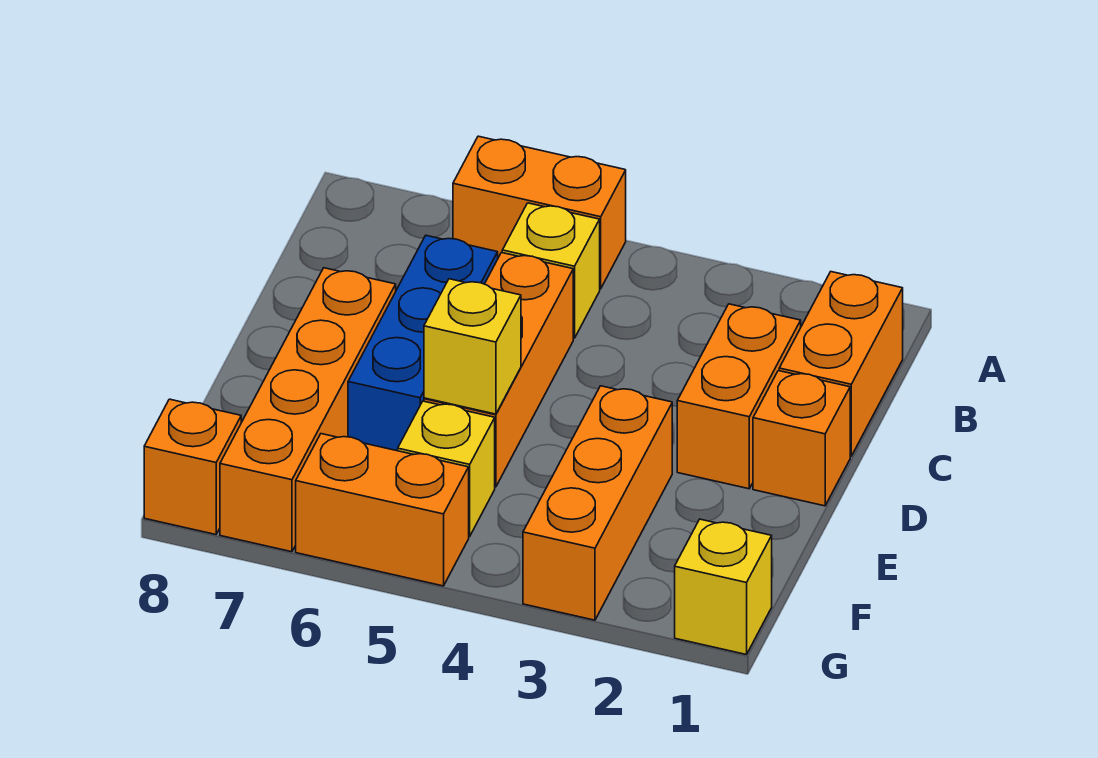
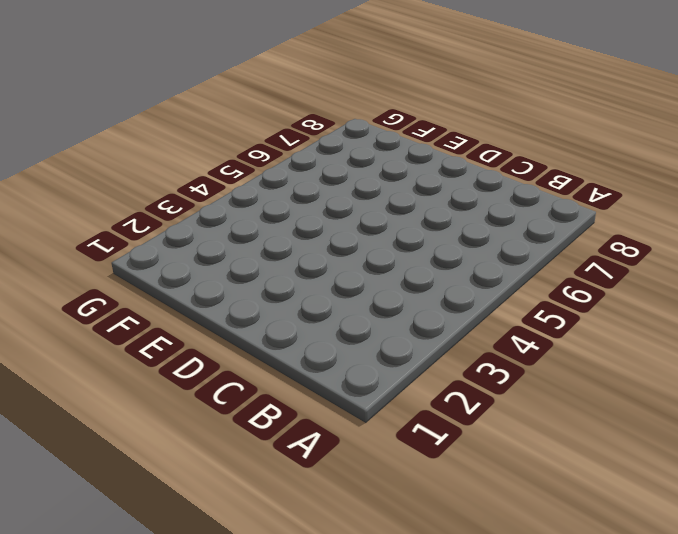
none -> orange brick A5:A6 level 1
none -> orange brick B1:C1 level 1
none -> yellow brick B5 level 1

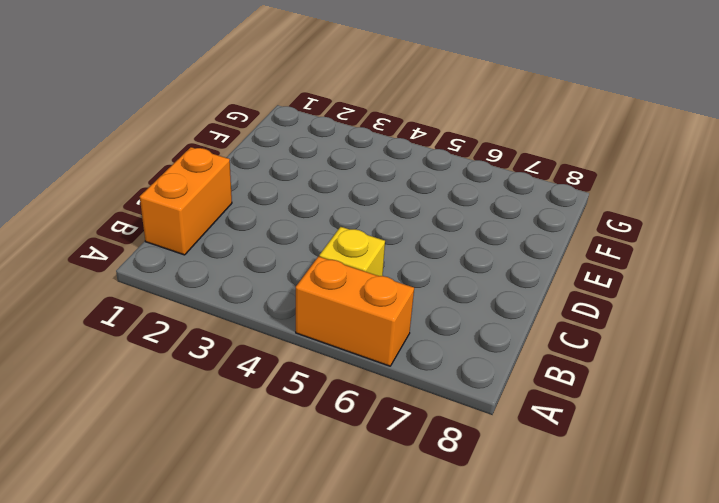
none -> orange brick C2:D2 level 1
none -> orange brick C5:E5 level 1
none -> blue brick C6:E6 level 1

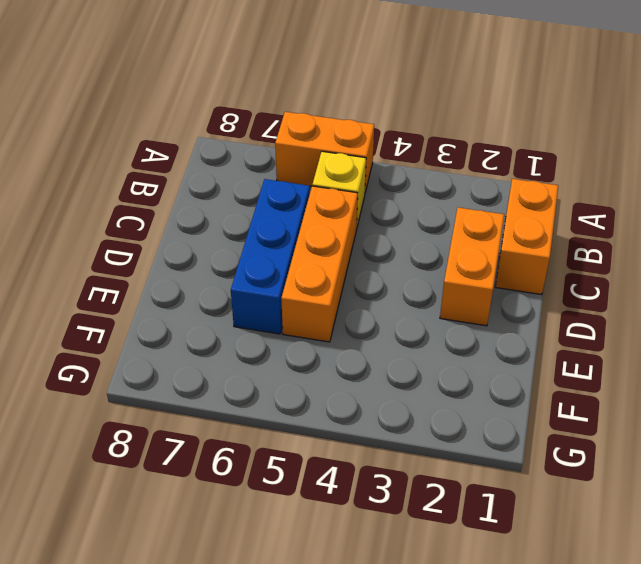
none -> orange brick D1 level 1
none -> orange brick D7:G7 level 1
none -> orange brick E3:G3 level 1

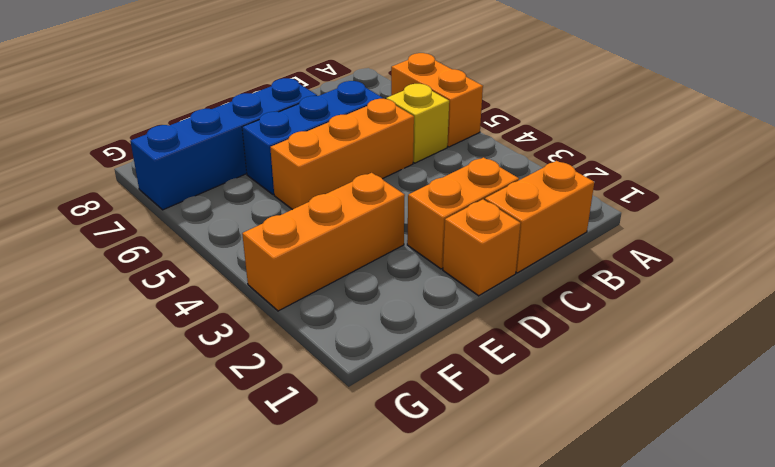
blue brick D7:G7 level 1 -> orange brick D7:G7 level 1
none -> yellow brick F5 level 1
none -> yellow brick G1 level 1
none -> orange brick G5:G6 level 1

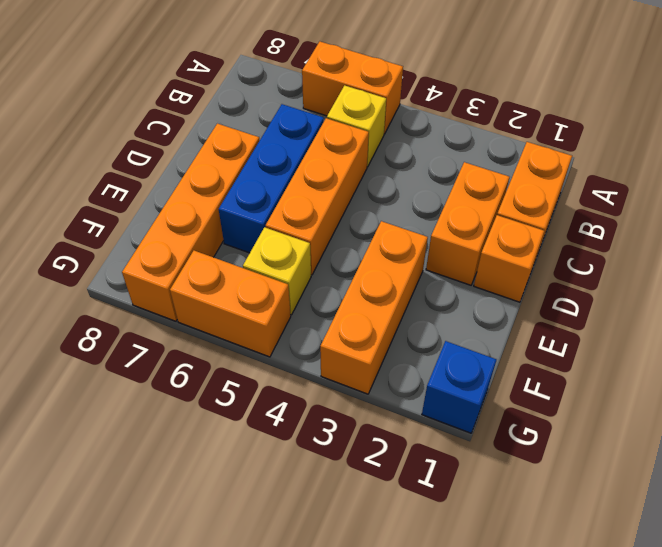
blue brick G1 level 1 -> yellow brick G1 level 1
none -> orange brick G8 level 1
none -> yellow brick E5 level 2

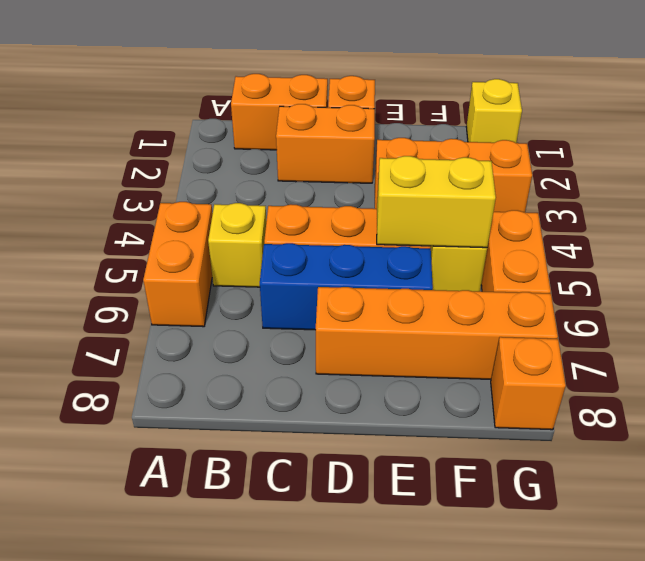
yellow brick E5:F5 level 2 -> yellow brick E5 level 2

